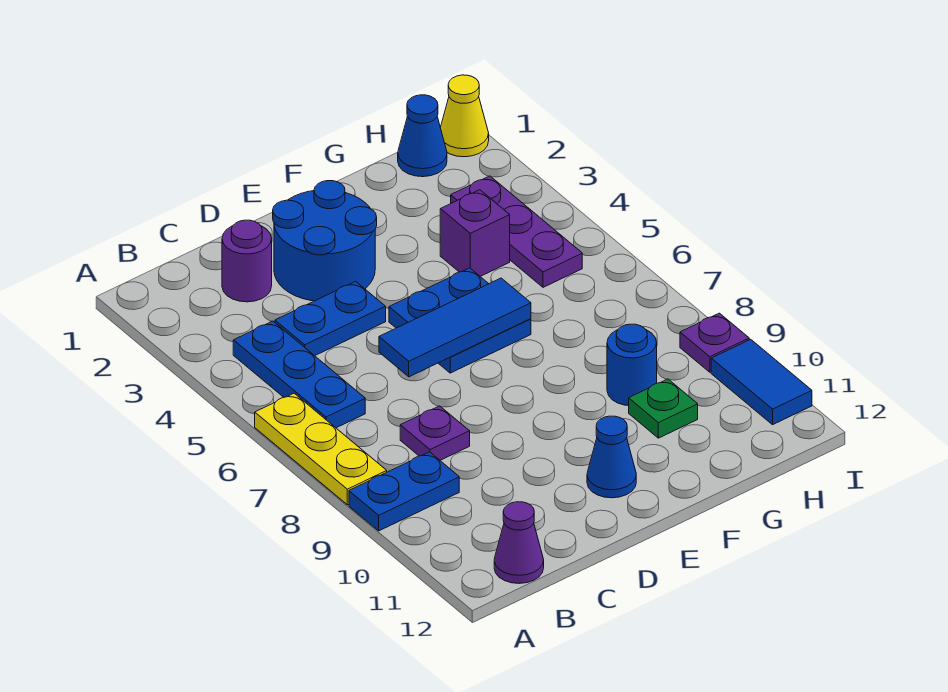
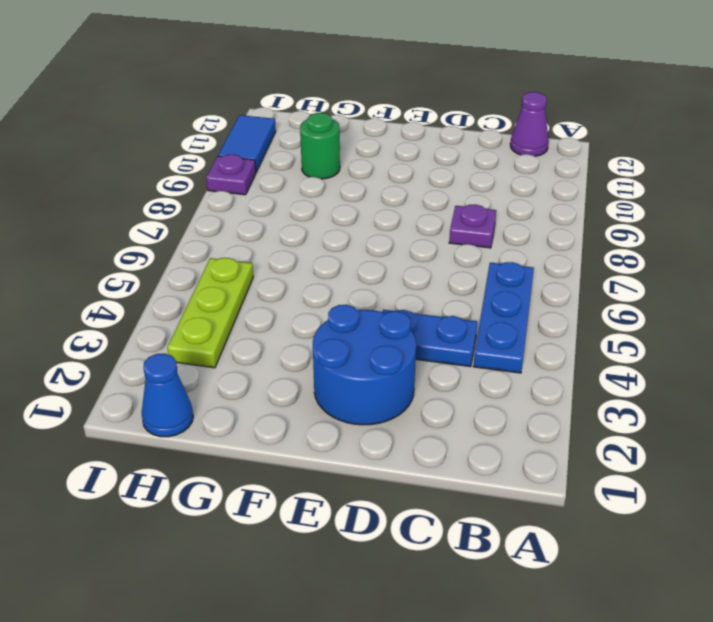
green round brick G10 level 1 -> green plate G10 level 1
lime plate H3:H5 level 1 -> purple plate H3:H5 level 1
none -> yellow plate A6:A8 level 1
none -> blue plate A9:B9 level 1
none -> purple round brick C2 level 1

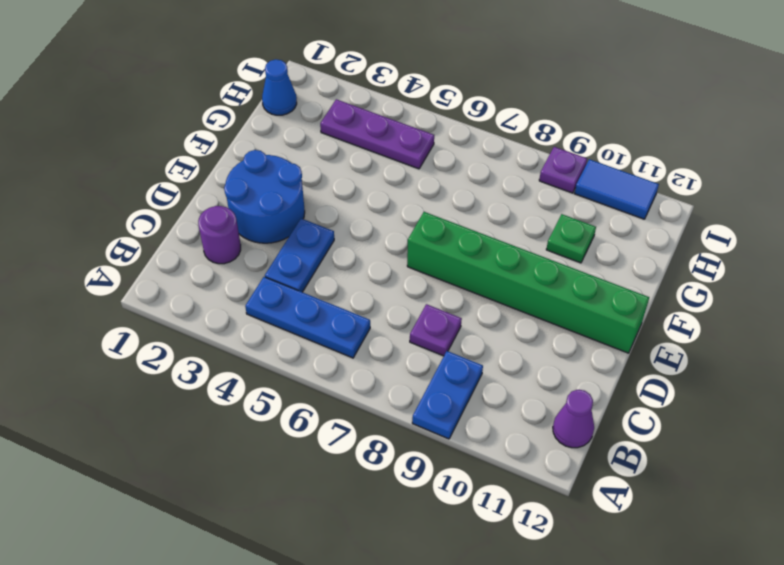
green brick E7:E12 level 1 -> blue cone E11 level 1
none -> yellow plate A6:A8 level 1
none -> blue plate E5:F6 level 1
none -> purple brick G4 level 1

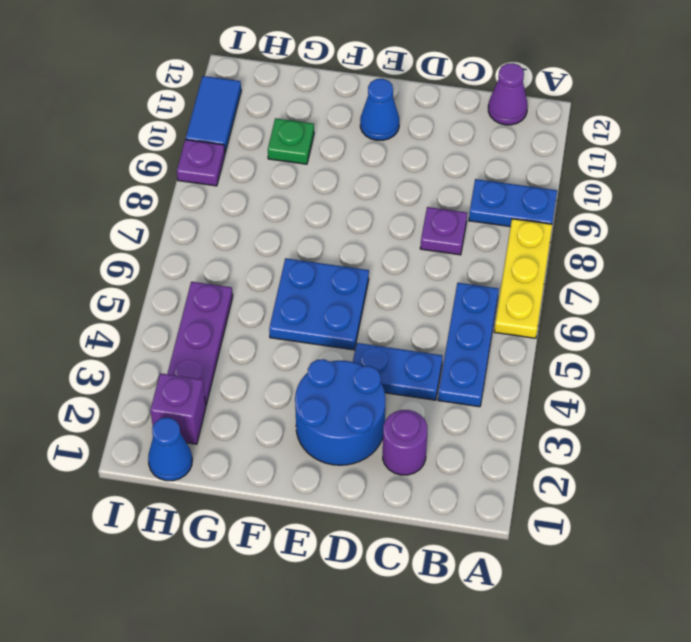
purple brick H2 level 1 -> purple brick G4 level 1
none -> blue round brick G9 level 1
none -> yellow cone I1 level 1
none -> blue tile D6:F6 level 2

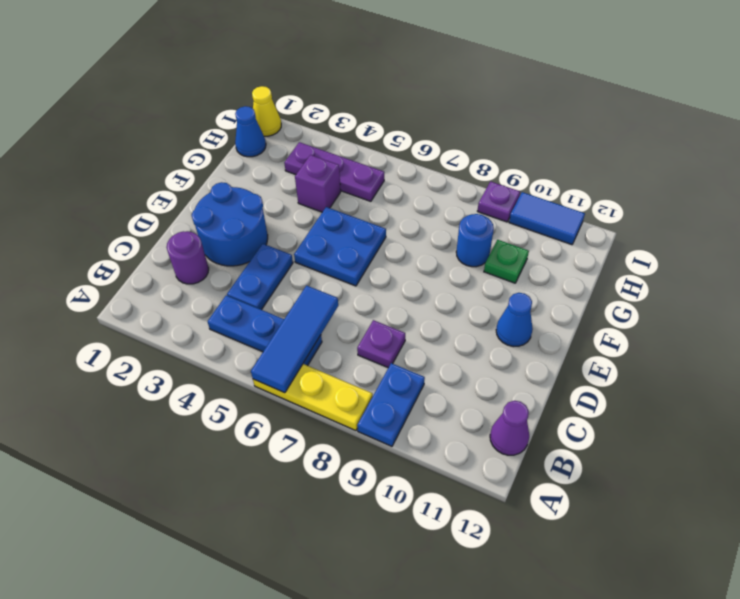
blue tile A6:C6 level 2 -> blue tile D6:F6 level 2

